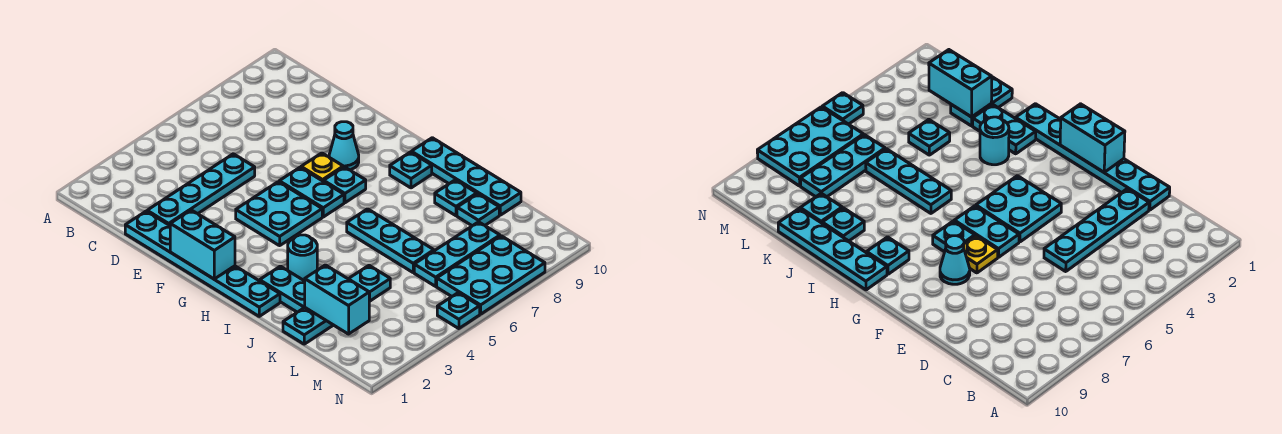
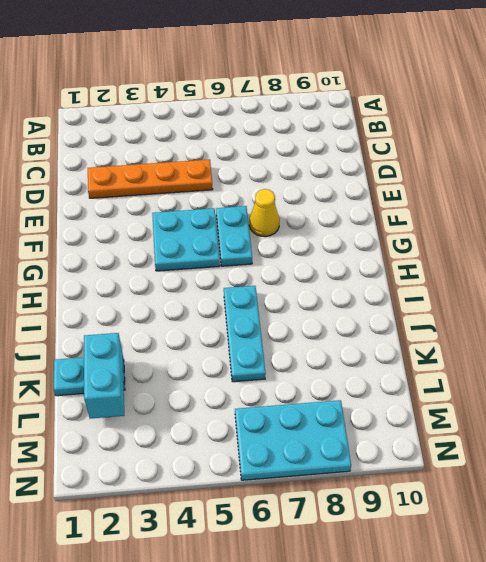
orange plate D2:D5 level 1 -> cyan plate D2:D5 level 1
yellow cone F7 level 1 -> yellow plate F7 level 1
none -> cyan plate D1:I1 level 1
none -> cyan cone F8 level 1
none -> cyan plate G7 level 1

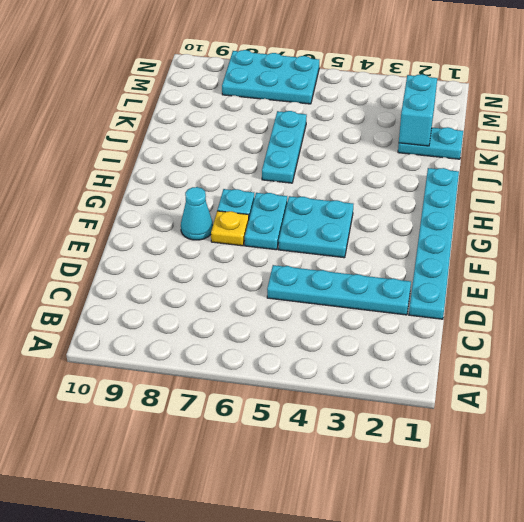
none -> cyan plate H9 level 1
none -> cyan plate H10:K10 level 1
none -> cyan plate I2:J2 level 1

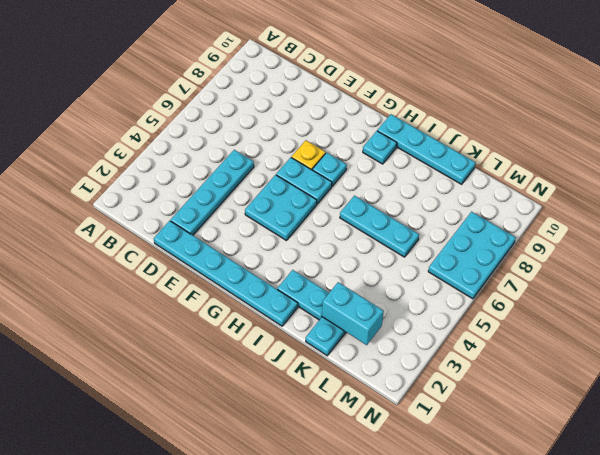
none -> cyan cone F8 level 1
none -> cyan round brick I3 level 1
none -> cyan plate J9 level 1

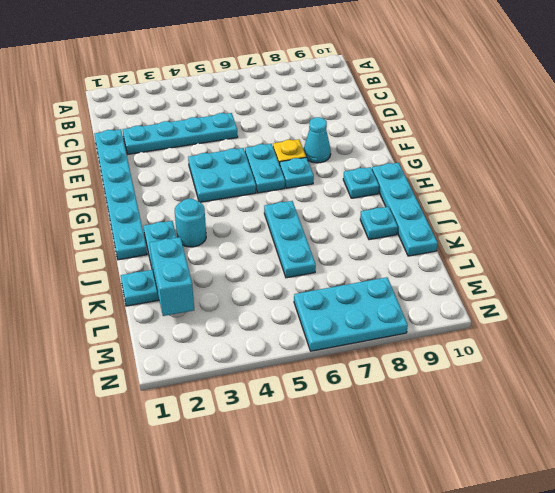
none -> cyan plate K4 level 1
none -> cyan plate K9 level 1
none -> cyan plate L6:L8 level 1

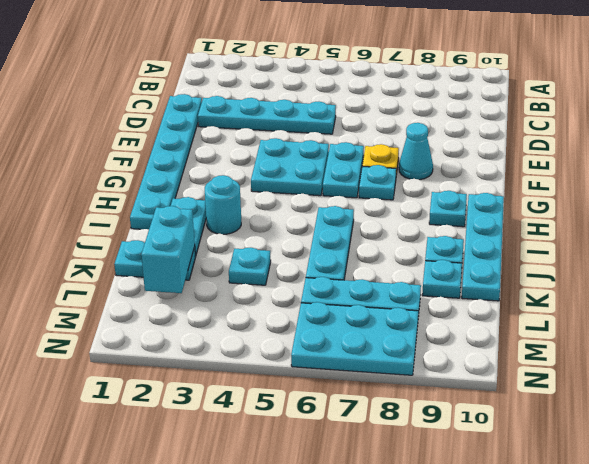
none -> cyan plate N5 level 1
none -> cyan brick F1:G1 level 2

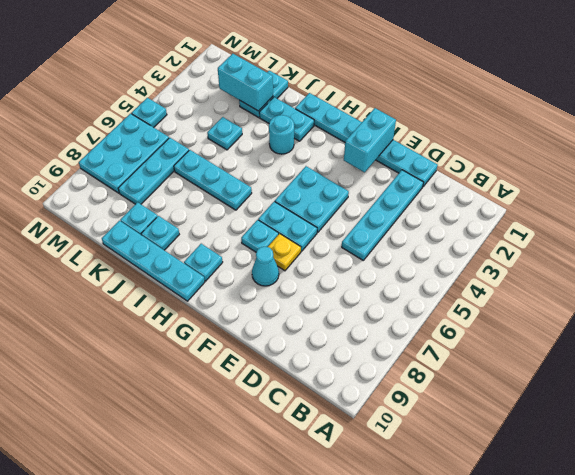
cyan brick F1:F2 level 2 -> cyan brick F1:G1 level 2

